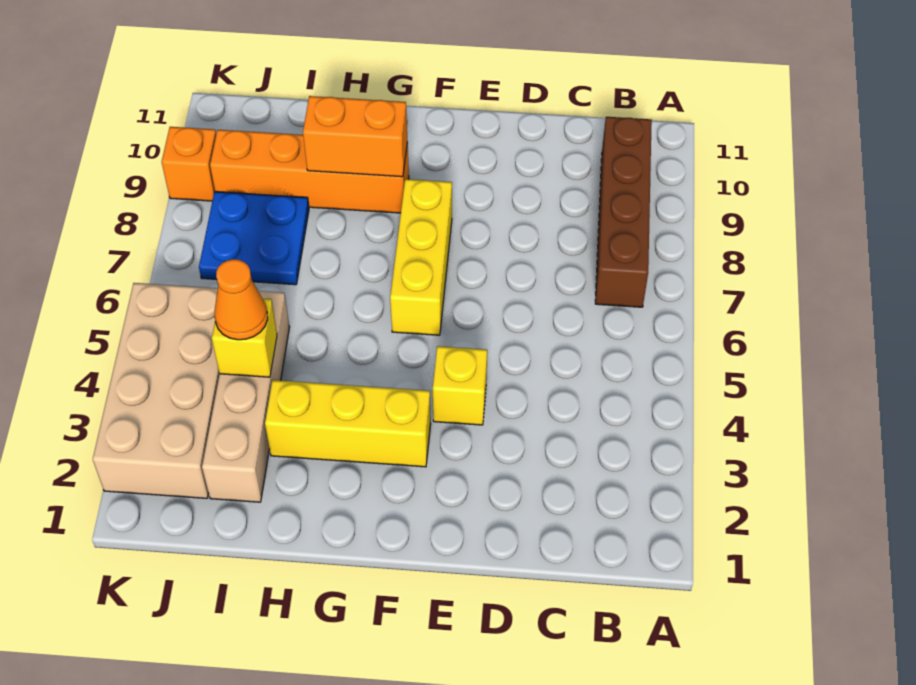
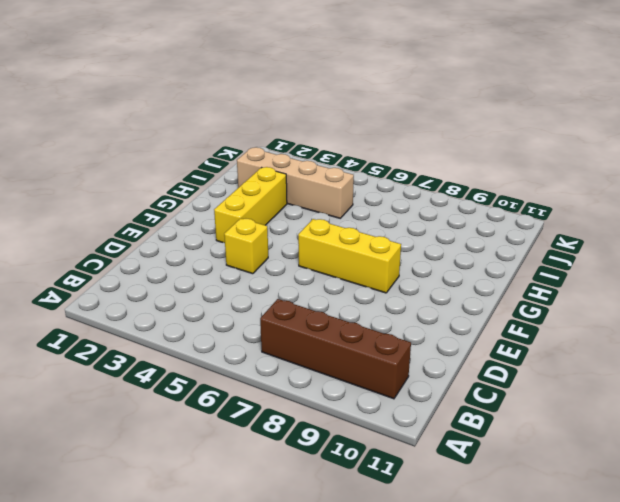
none -> orange brick G9:J9 level 1
none -> blue plate I7:J8 level 1
none -> tan brick J2:K5 level 1

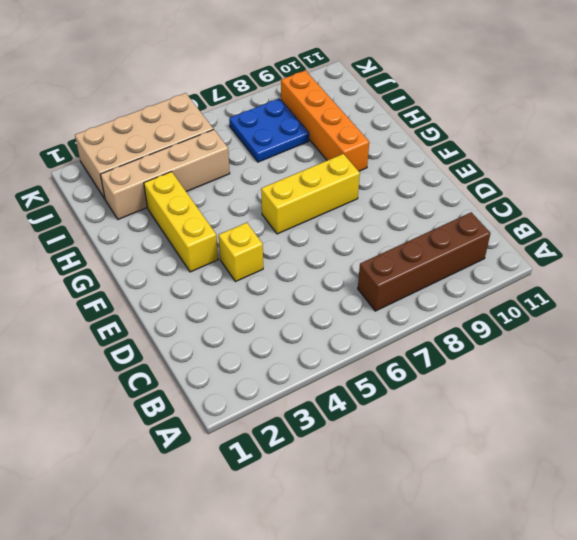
none -> orange brick K9 level 1
none -> orange brick G9:H9 level 2
none -> yellow brick I4 level 2

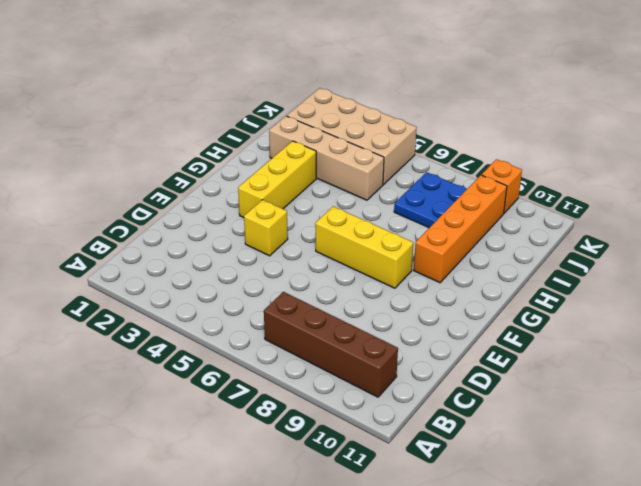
none -> orange brick G9:H9 level 2
none -> yellow brick I4 level 2
none -> orange cone I4 level 3

